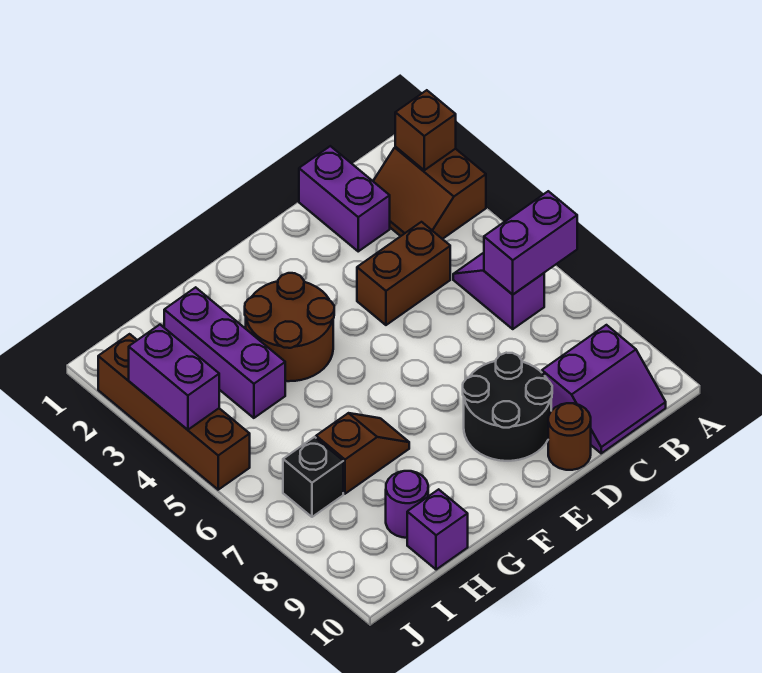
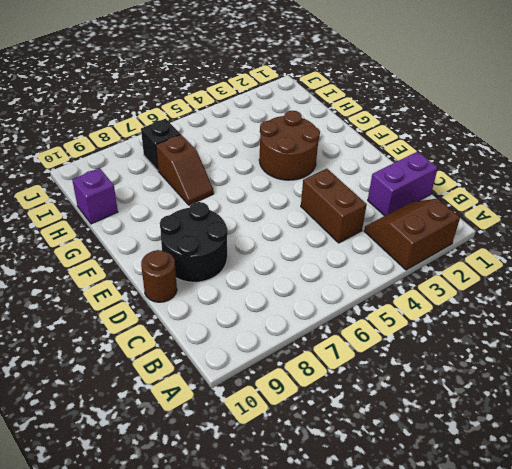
none -> purple slope B5:B6 level 1 top 6
none -> purple slope B9:C10 level 1 top 9
none -> purple brick H2:H4 level 1

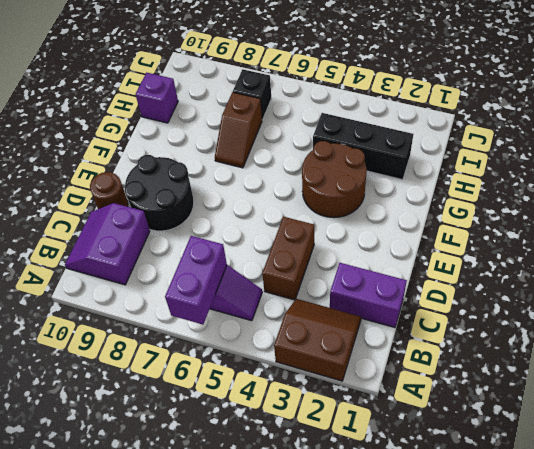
black brick H2:H4 level 1 -> purple brick H2:H4 level 1
none -> purple round brick H9 level 1
none -> brown brick J2:J5 level 1
none -> brown brick A2 level 2

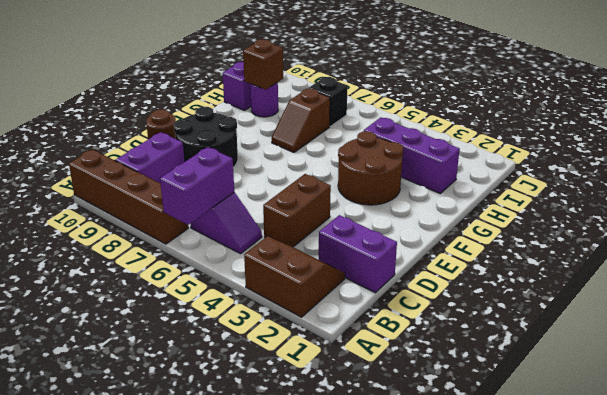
brown brick A7:A10 level 1 -> brown brick J2:J5 level 1
brown brick H9 level 2 -> brown brick A2 level 2
none -> purple brick J3:J4 level 2

